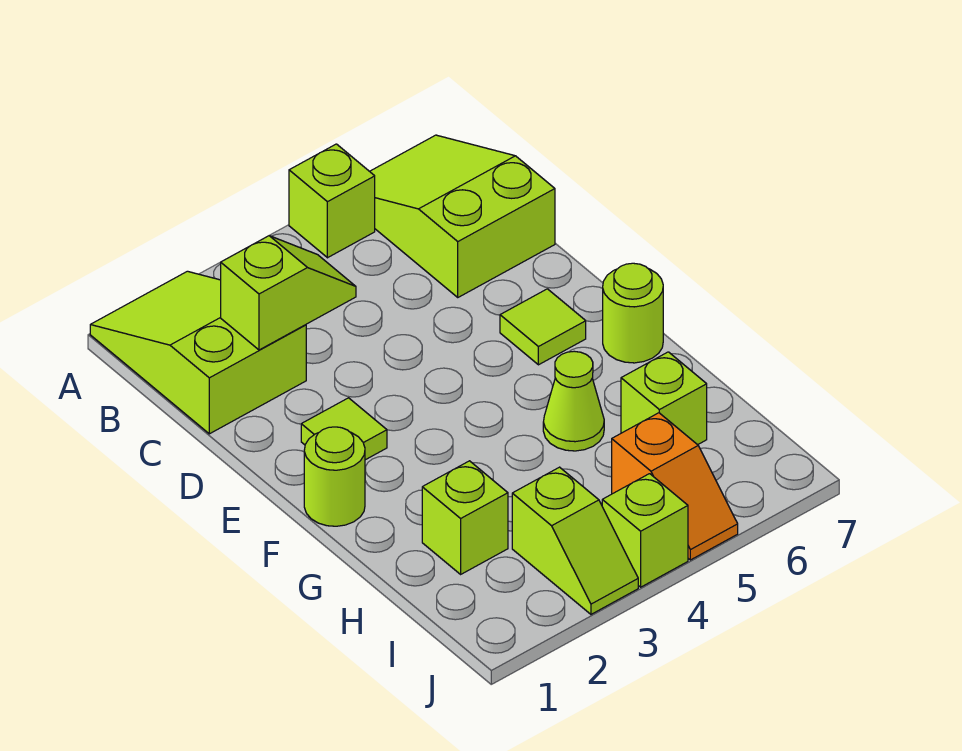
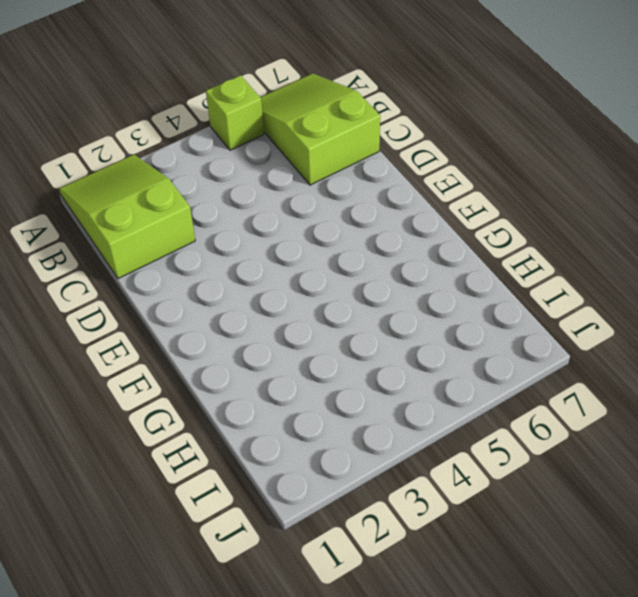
none -> lime tile E2 level 1
none -> lime tile E6 level 1
none -> lime round brick F1 level 1

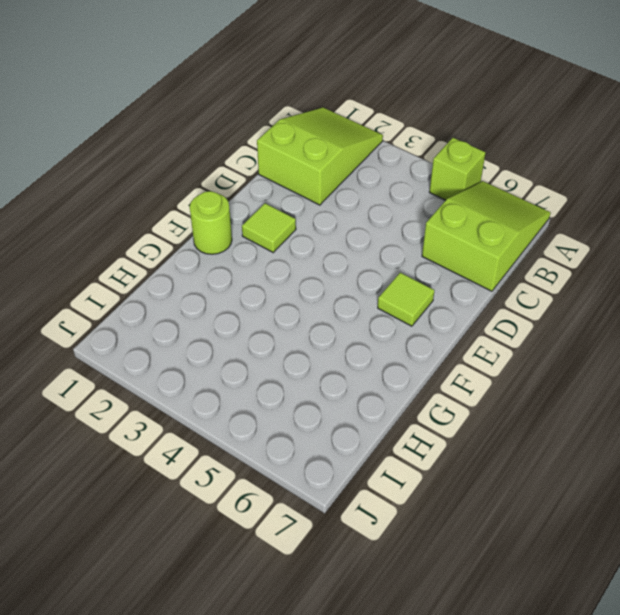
none -> lime round brick F7 level 1
none -> lime cone G5 level 1
none -> lime brick H2 level 1

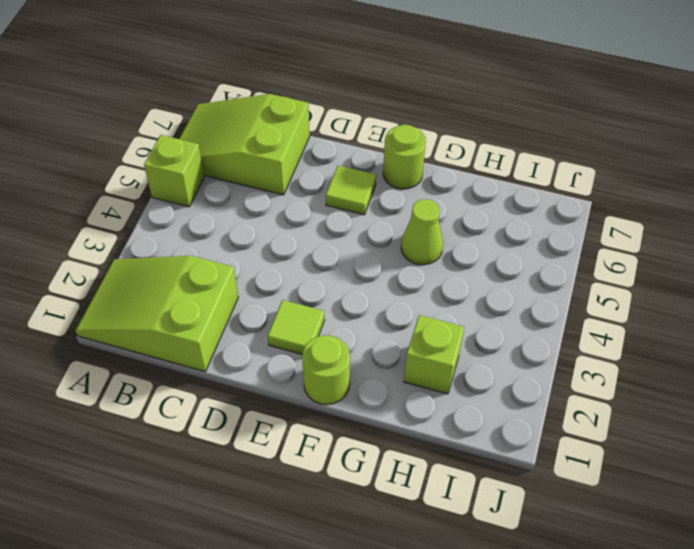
none -> lime brick H6 level 1
none -> lime slope I3:J3 level 1 top I
none -> orange slope I5:J5 level 1 top I

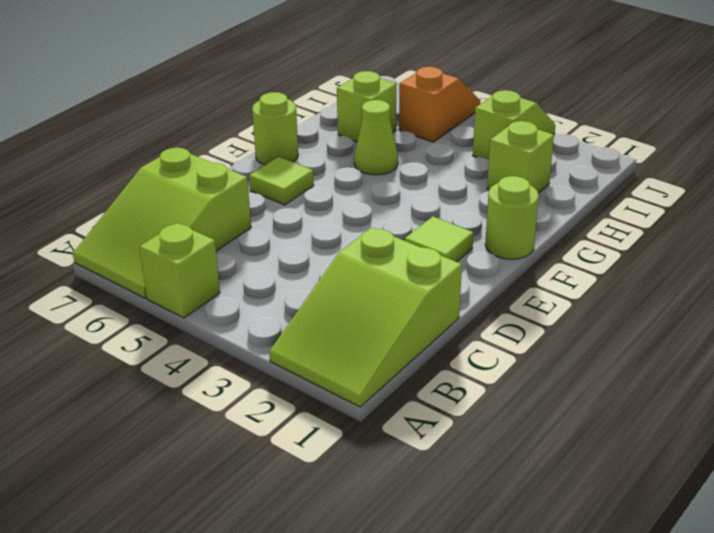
none -> lime brick J4 level 1
none -> lime slope C2:C3 level 2 top 2

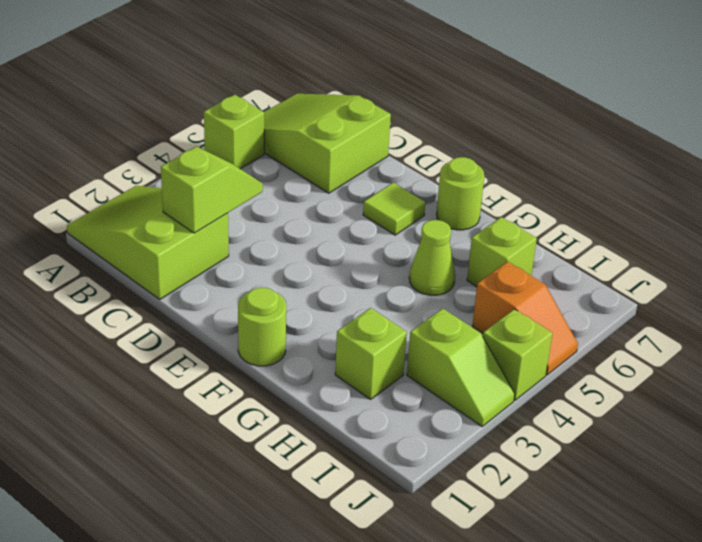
none -> lime tile E2 level 1

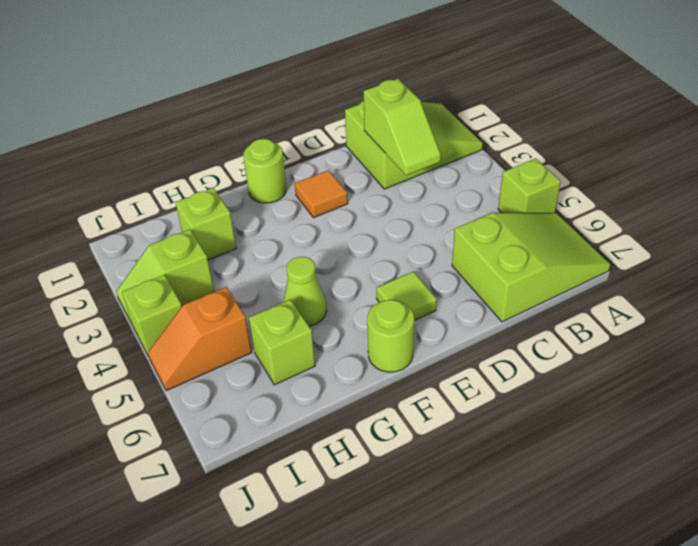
orange tile E2 level 1 -> lime tile E2 level 1

